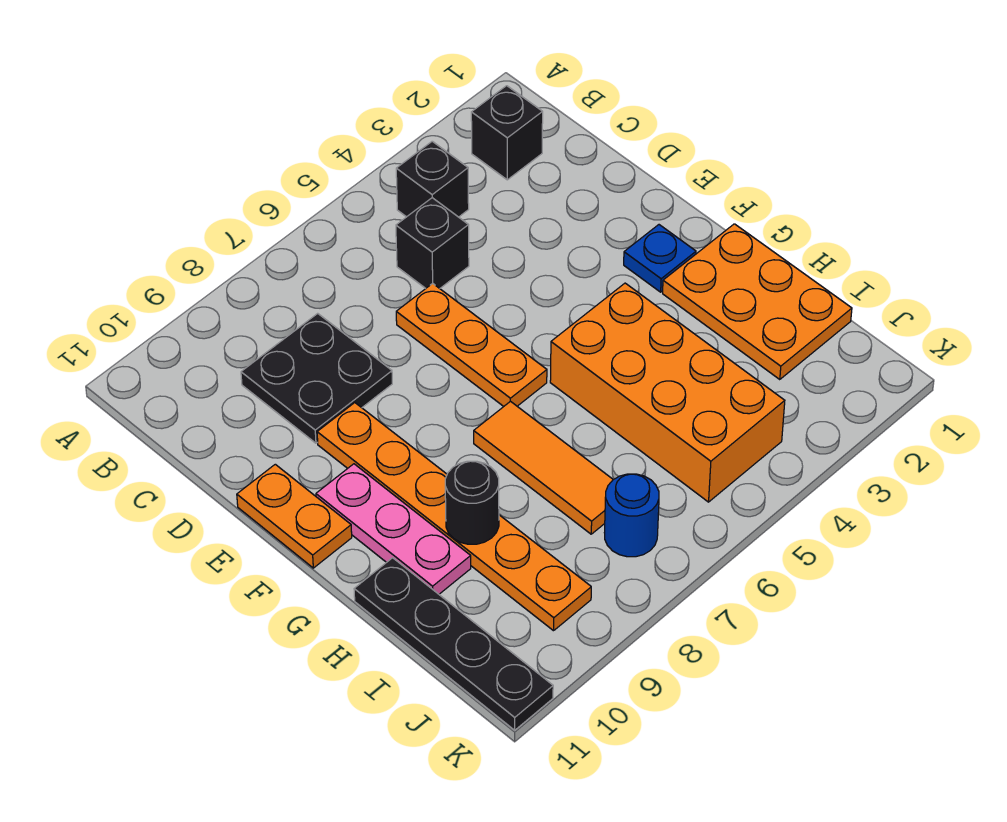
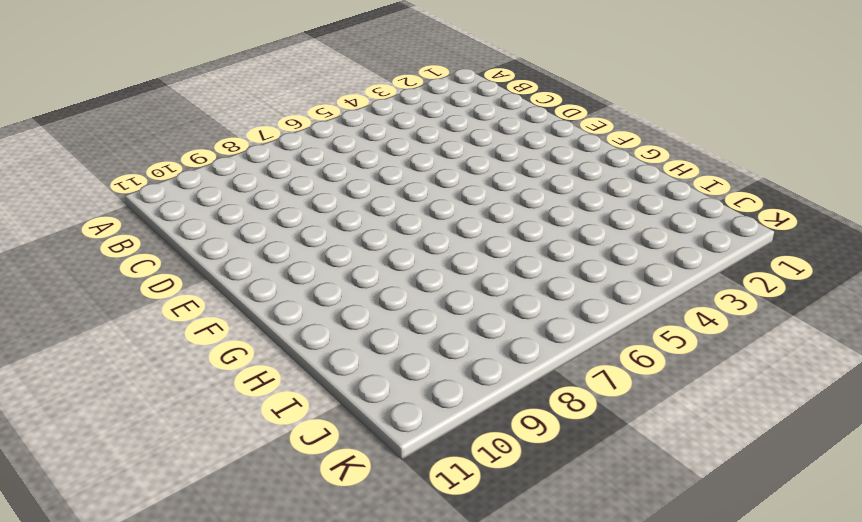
none -> black brick B2 level 1
none -> black brick B4 level 1
none -> black brick C5 level 1

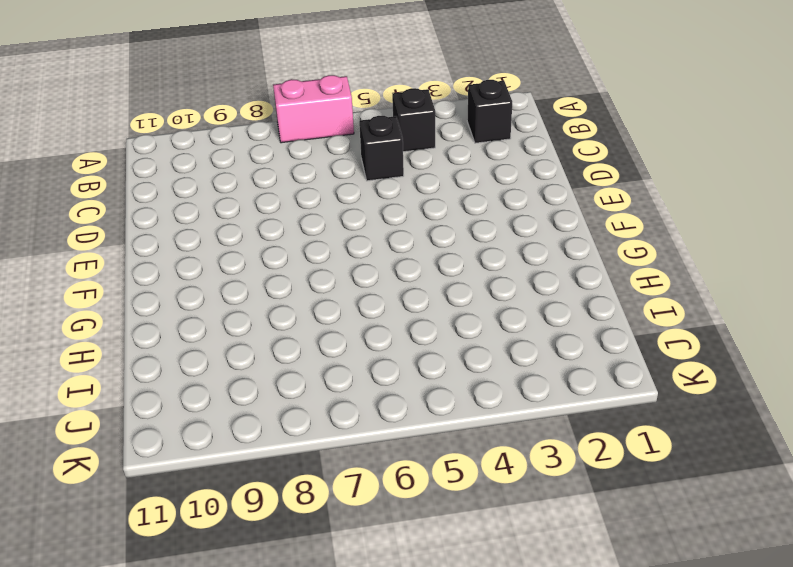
pink brick A6:A7 level 1 -> none
none -> black plate C8:D9 level 1
none -> orange plate D6:F6 level 1
none -> orange plate E9:J9 level 1

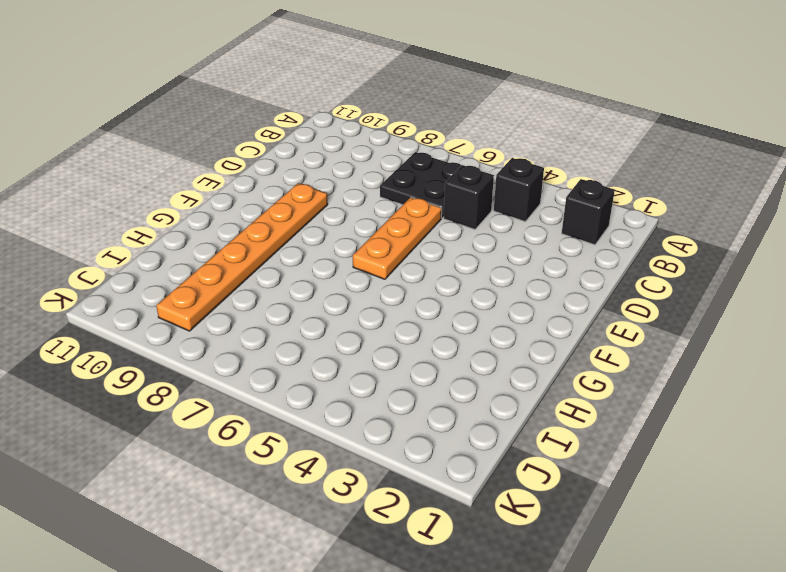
black plate B6:C7 level 1 -> black plate C8:D9 level 1
none -> orange plate E11:F11 level 1
none -> blue plate F2 level 1
none -> pink plate F10:H10 level 1

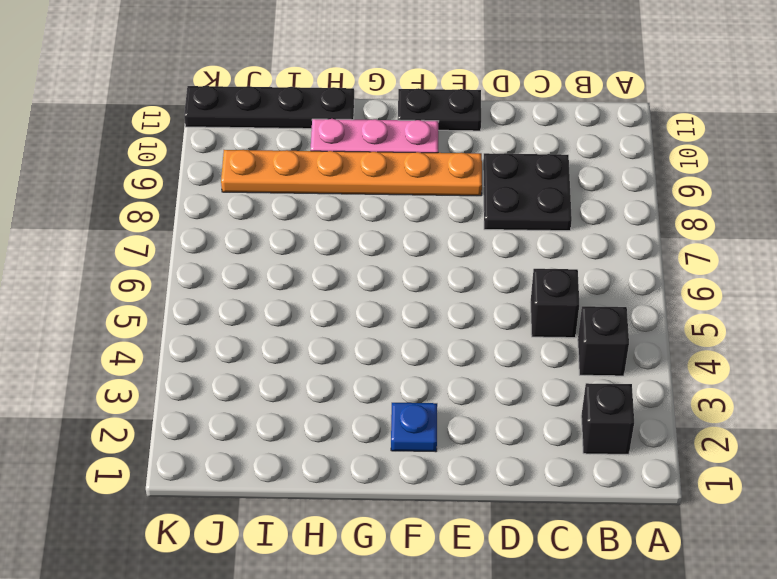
black plate E11:F11 level 1 -> orange plate E11:F11 level 1
none -> orange plate D6:F6 level 1
none -> orange plate G1:I2 level 1
none -> orange brick G4:J5 level 1

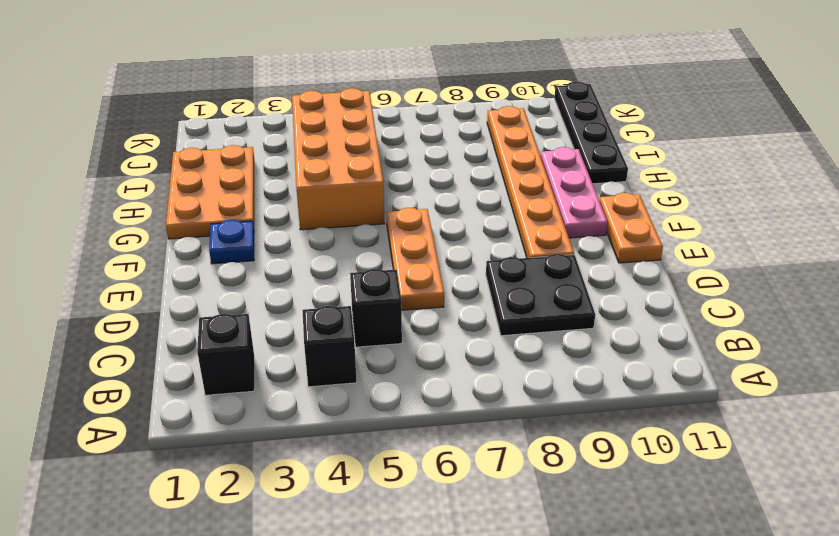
none -> orange tile G7:I7 level 1
none -> blue round brick J7 level 1
none -> black round brick H9 level 2

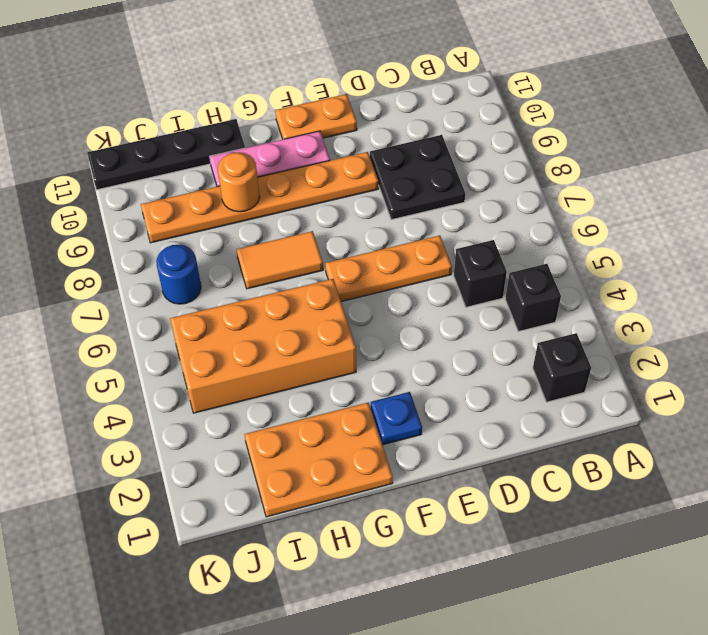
orange tile G7:H7 level 1 -> orange tile G7:I7 level 1
orange round brick H9 level 2 -> black round brick H9 level 2

